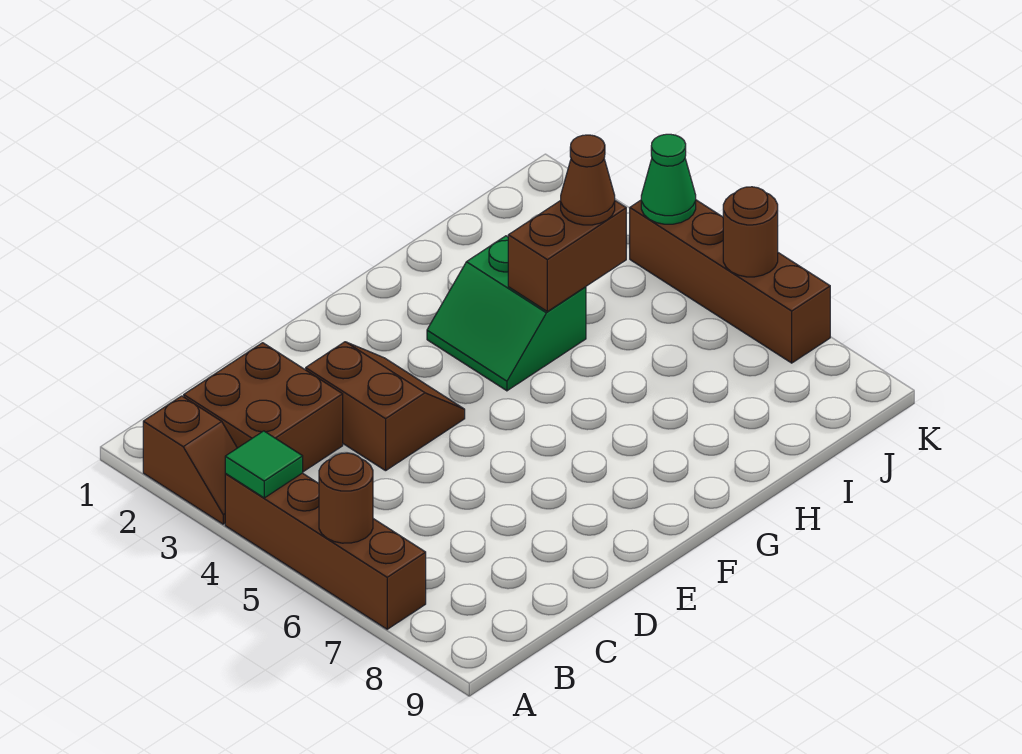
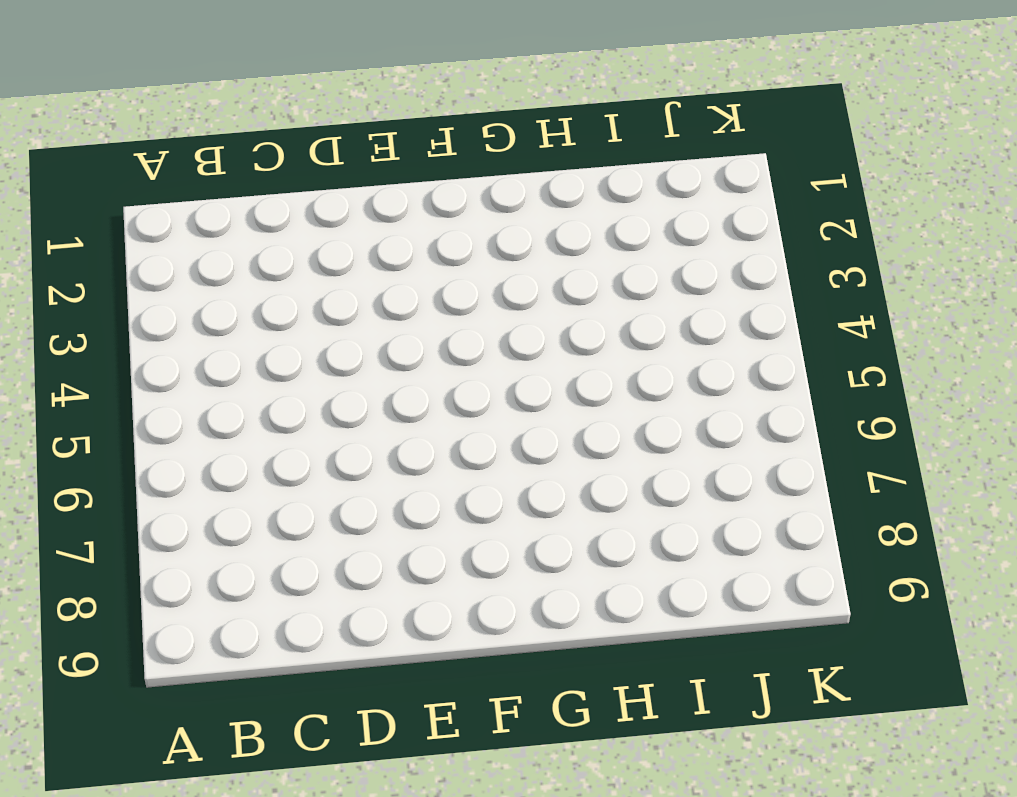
none -> brown slope A2:A3 level 1 top 2
none -> brown brick A4:A7 level 1
none -> brown brick B2:C3 level 1

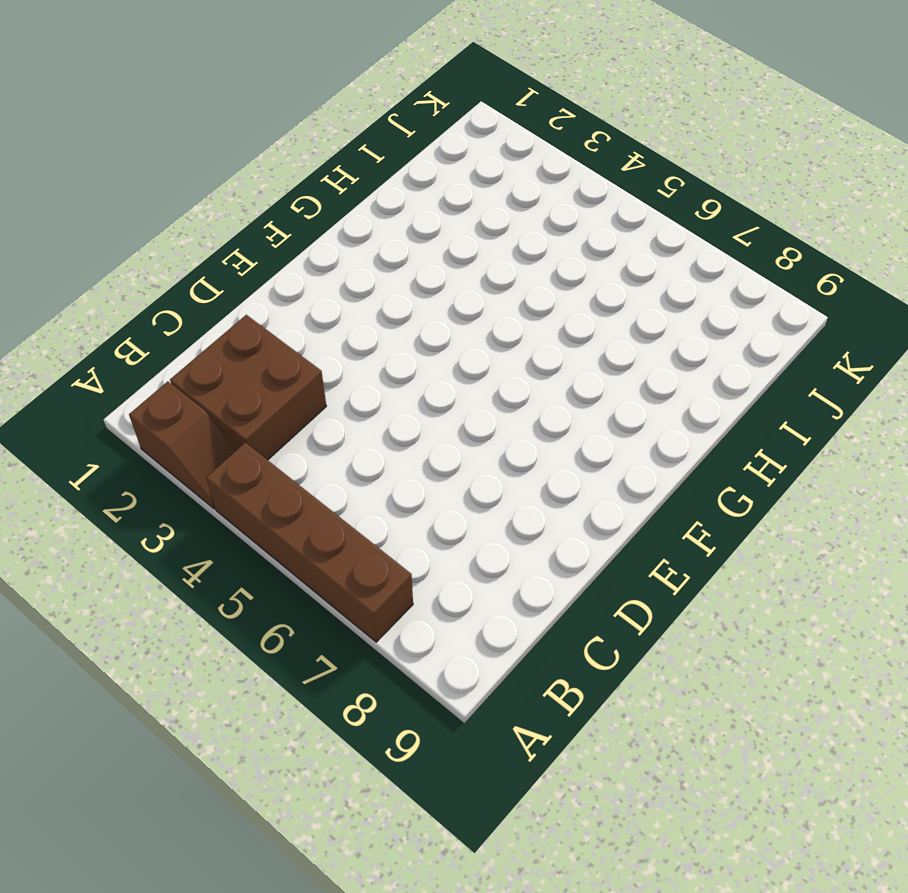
none -> brown slope D3:E4 level 1 top D
none -> green slope G3:H4 level 1 top H
none -> brown brick K4:K7 level 1

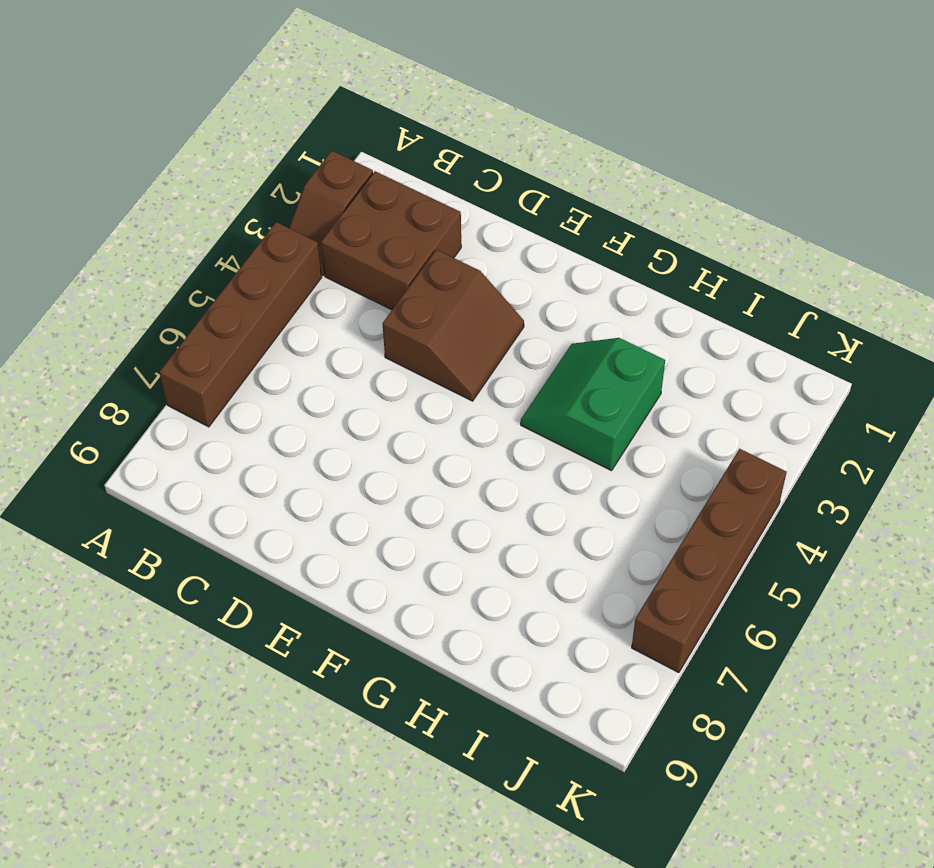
none -> green tile A4 level 2
none -> brown round brick A6 level 2
none -> brown brick H4:I4 level 2

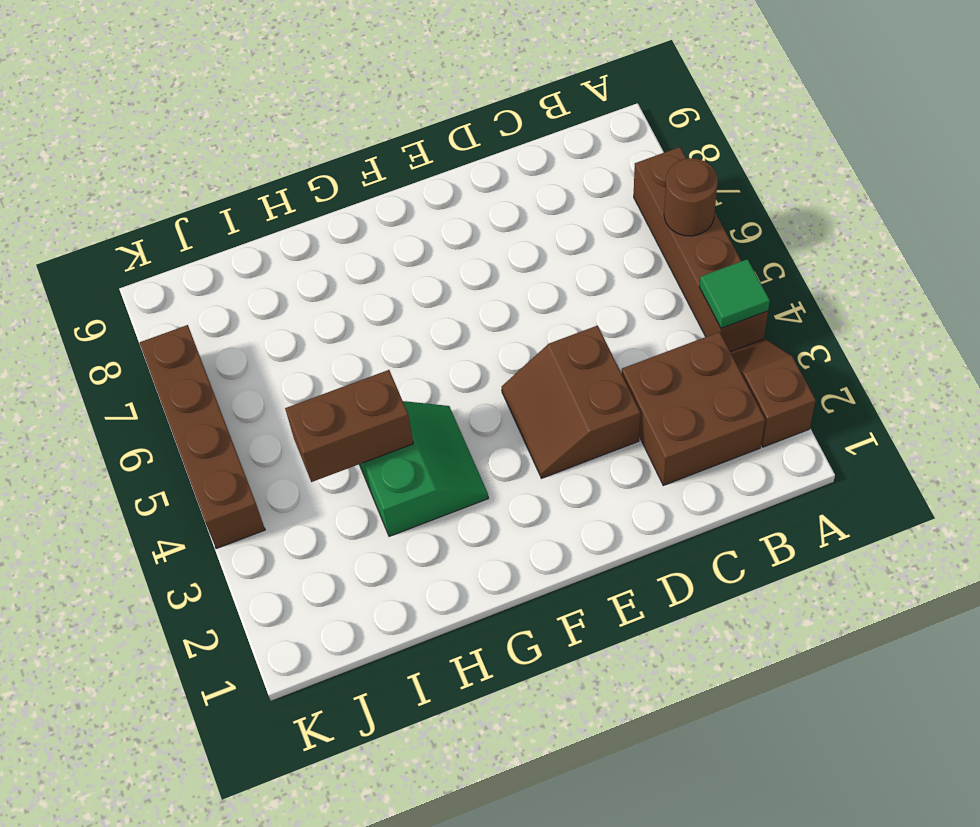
none -> green cone K4 level 2
none -> brown round brick K6 level 2
none -> brown cone I4 level 3

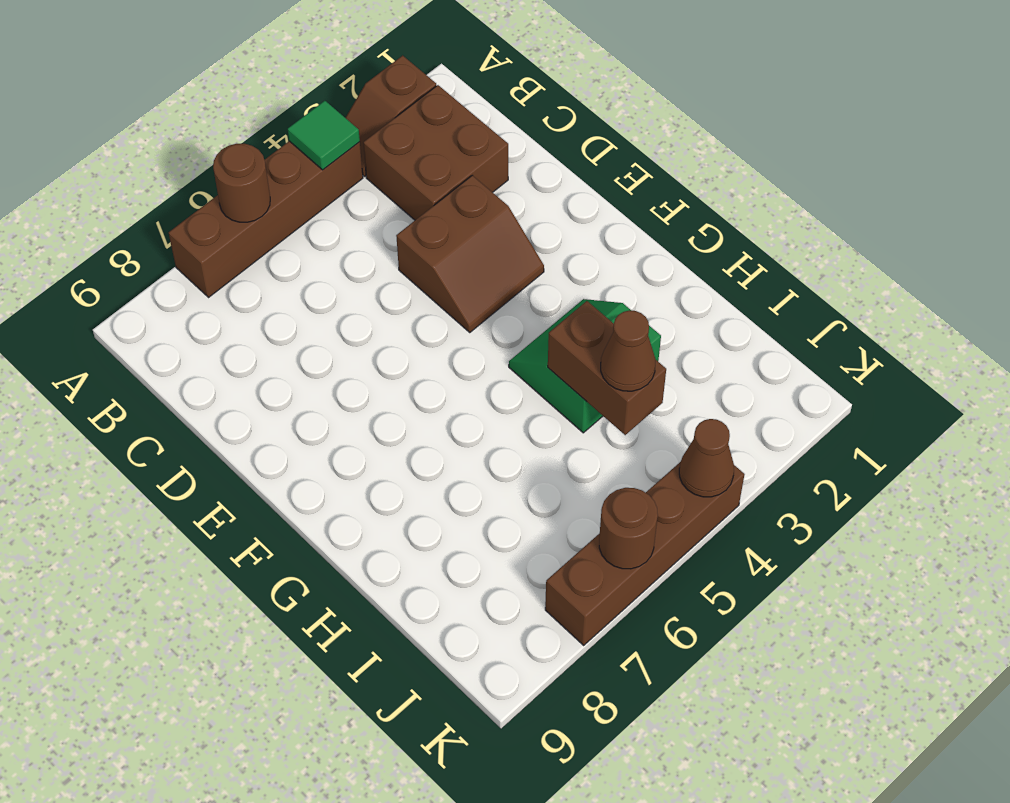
brown cone K4 level 2 -> green cone K4 level 2

